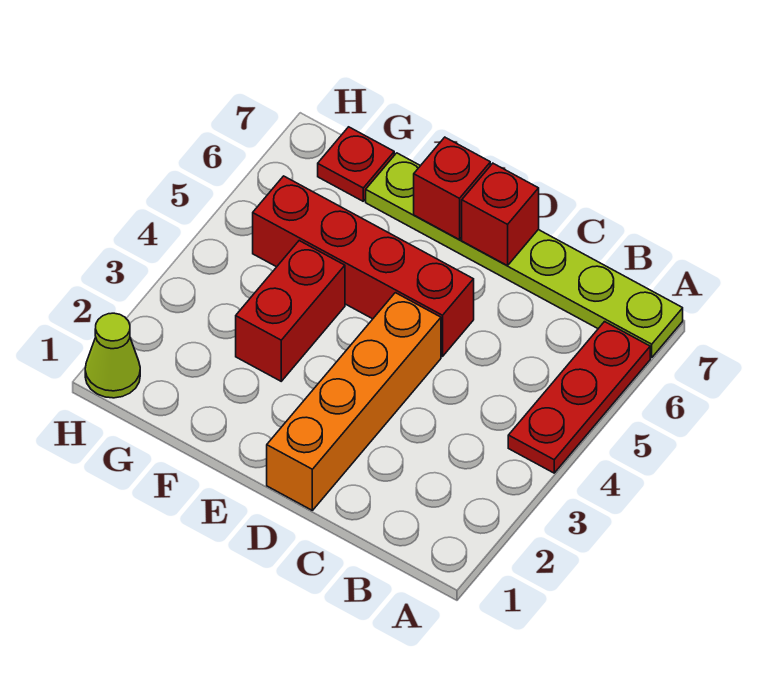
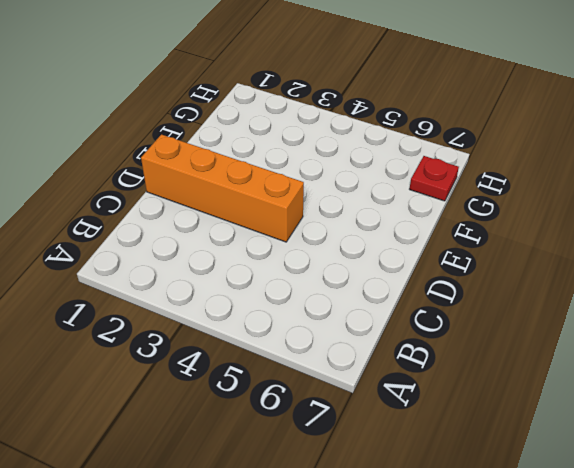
none -> red plate A4:A6 level 1
none -> lime plate A7:F7 level 1

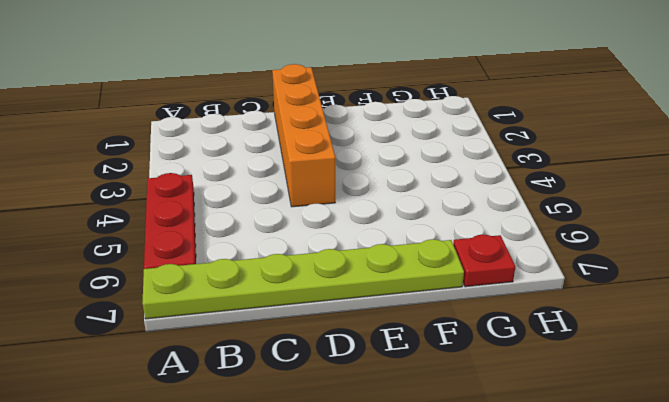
none -> red brick D5:G5 level 1
none -> red brick F3:F4 level 1

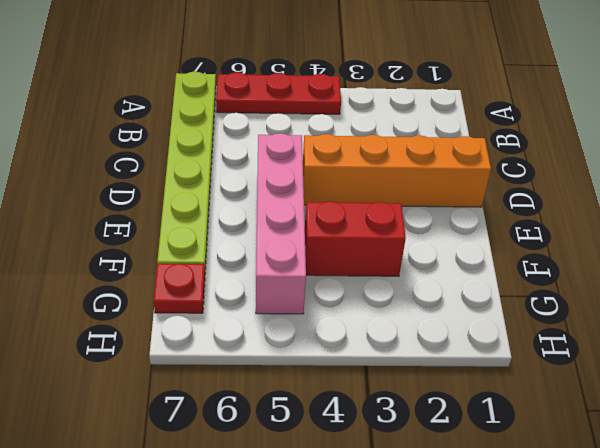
pink brick D5:G5 level 1 -> red brick D5:G5 level 1
none -> lime cone H1 level 1
none -> red brick D7 level 2

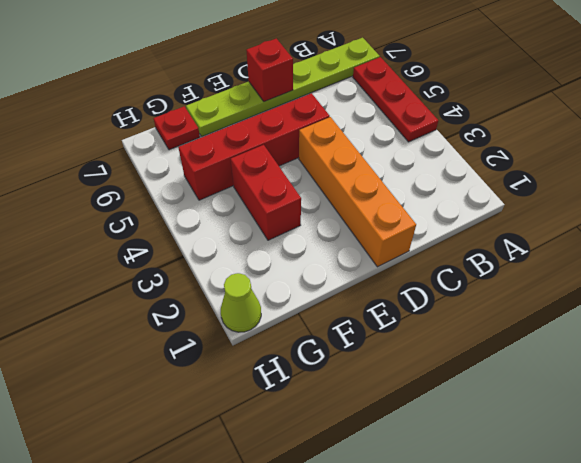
none -> red brick E7 level 2

